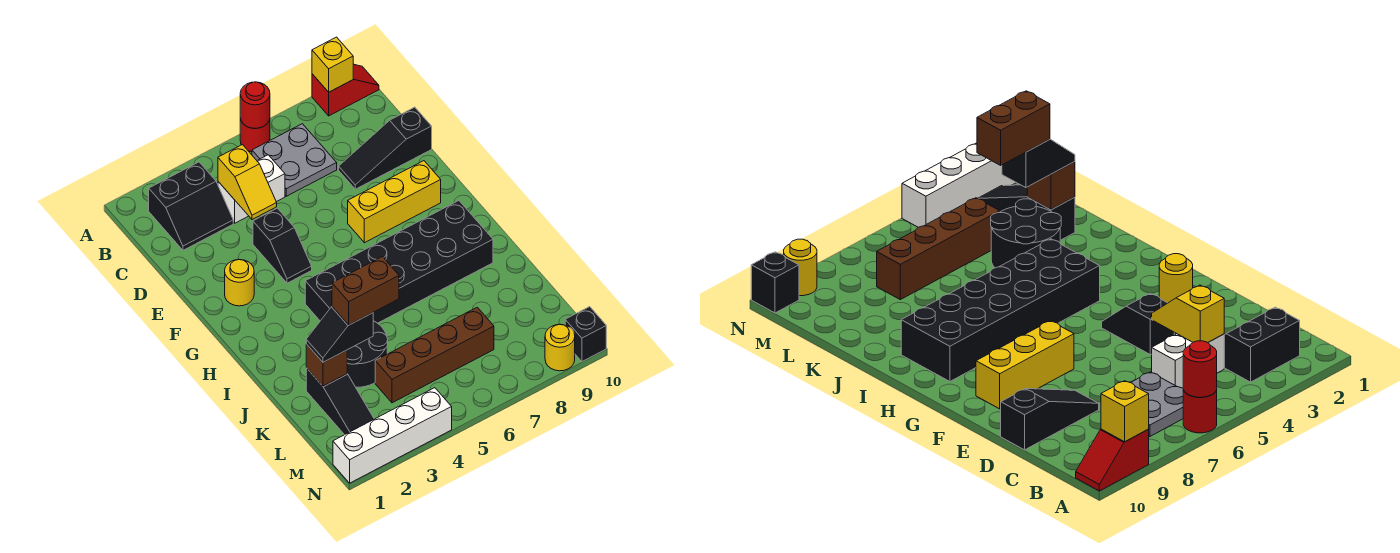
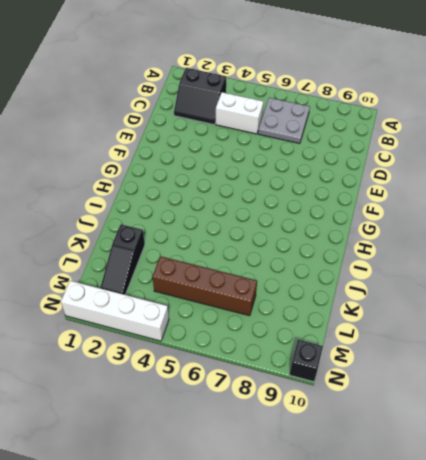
none -> red round brick A6 level 1
none -> red slope A9:A10 level 1 top 9
none -> black slope D8:D10 level 1 top 10

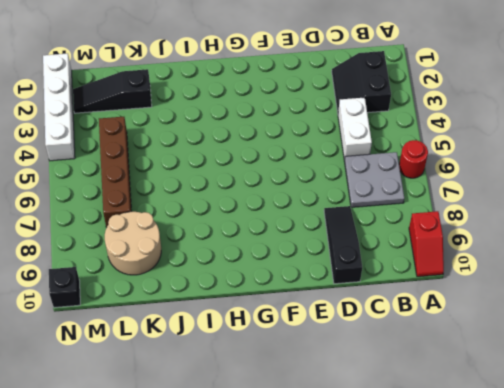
tan round brick K8:L9 level 1 -> none
none -> black slope E4:F4 level 1 top E
none -> yellow round brick F2 level 1
none -> yellow brick F7:F9 level 1

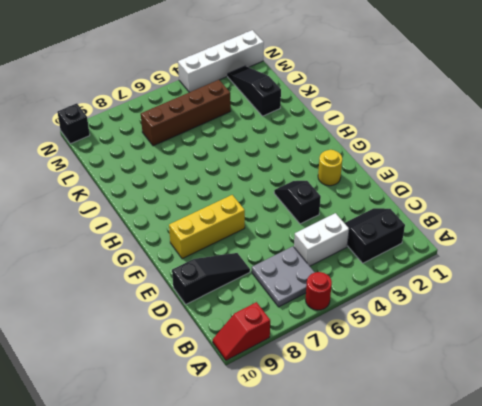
none -> black brick H4:I9 level 1
none -> black round brick J3:K4 level 1
none -> yellow round brick N9 level 1

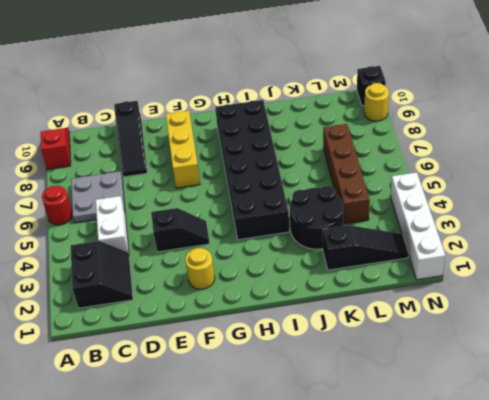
none -> red round brick A6 level 2
none -> yellow brick A9 level 2
none -> yellow slope C4:D4 level 2 top C

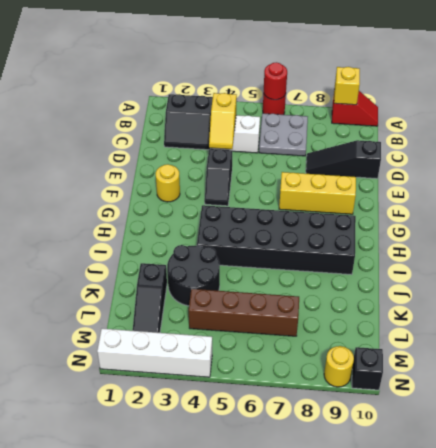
none -> brown brick K2 level 2
none -> black slope K2:K3 level 3 top 3
none -> brown brick K3:K4 level 4

